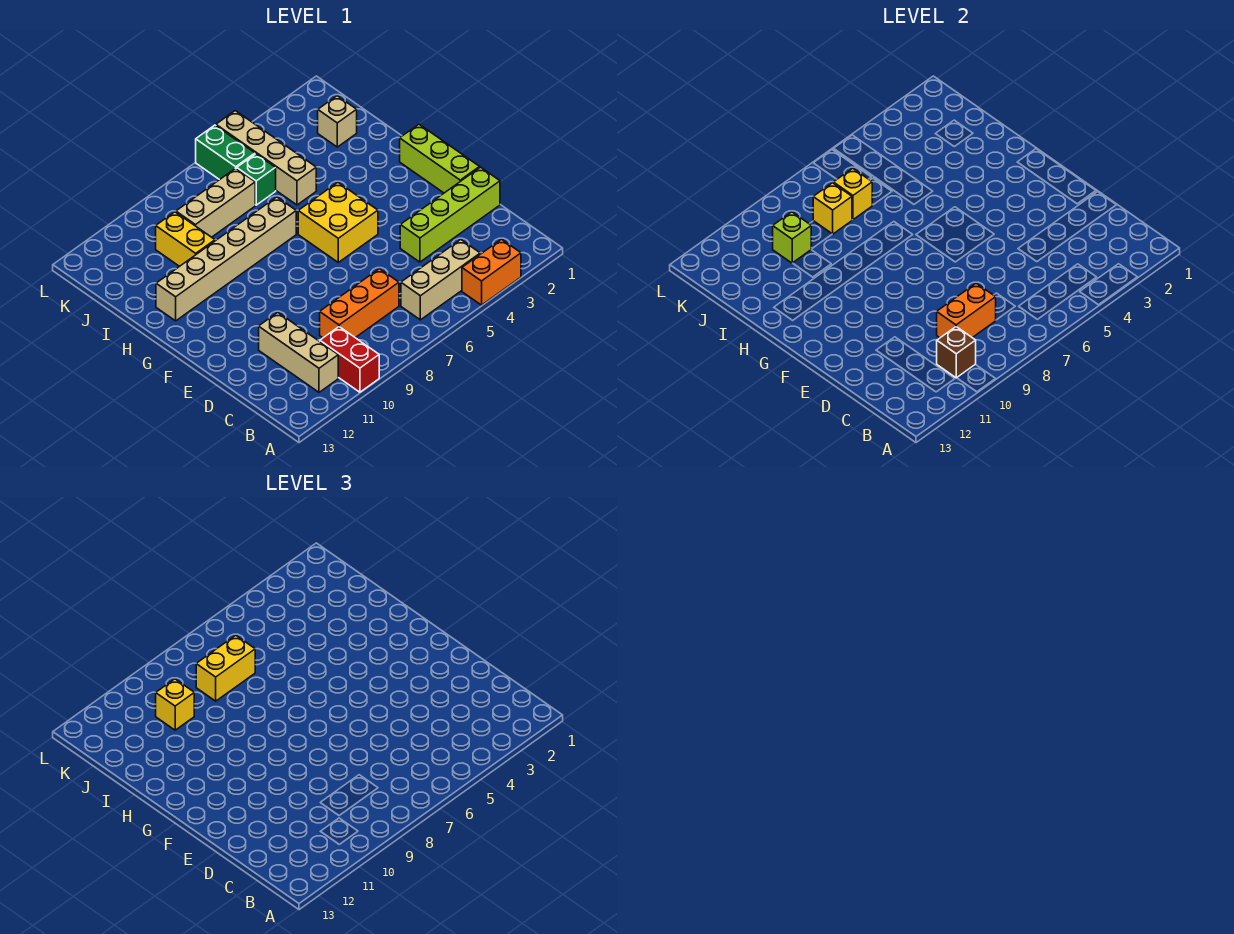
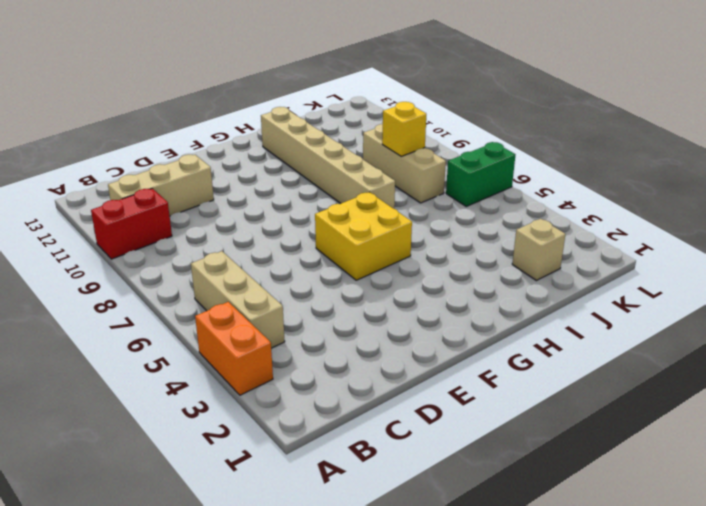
none -> orange brick C7:C9 level 1
none -> lime brick D1:D4 level 1
none -> lime brick E1:G1 level 1

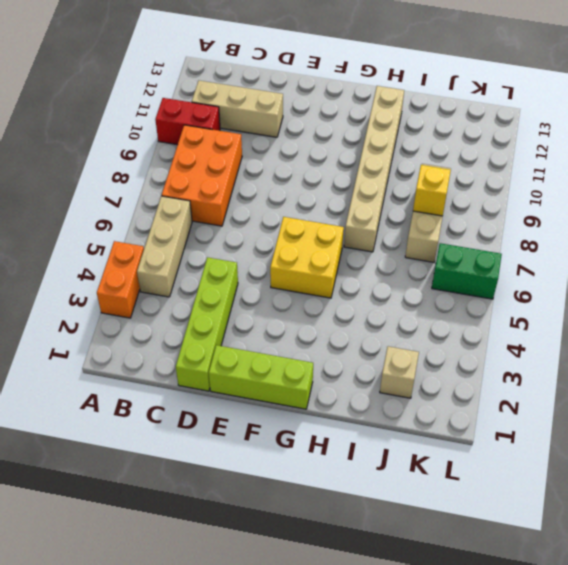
orange brick B7:C9 level 1 -> orange brick C7:C9 level 1
none -> tan brick I5:L5 level 1
none -> yellow brick I10:J10 level 1
none -> green brick J6 level 1

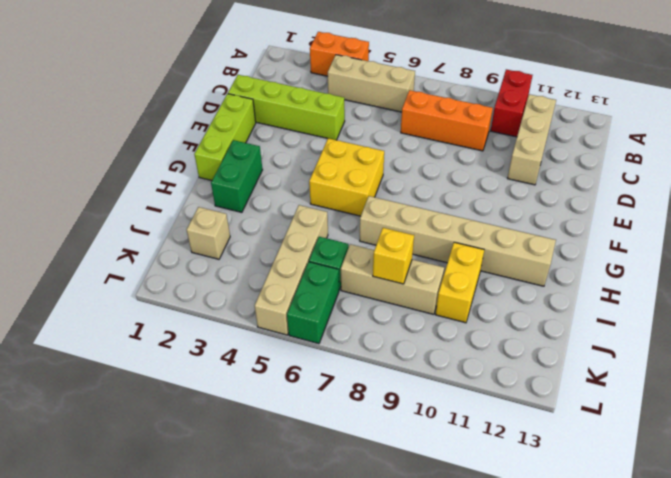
green brick G2:H2 level 1 -> none
none -> brown brick B10 level 2
none -> orange brick C8:C9 level 2
none -> yellow brick J7 level 2

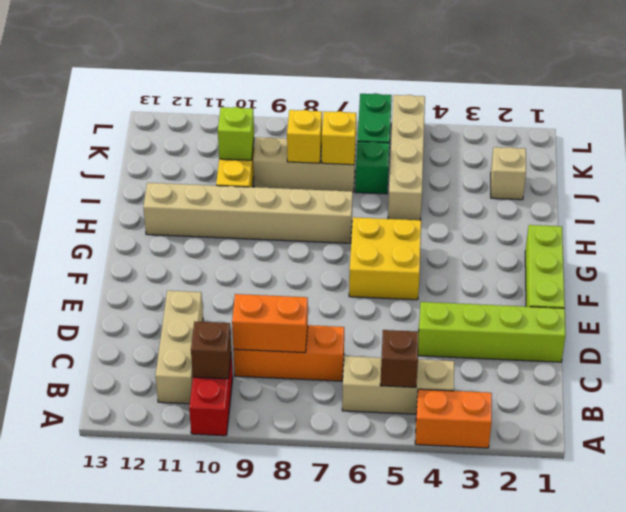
brown brick B5 level 2 -> none
none -> yellow brick J7:J8 level 3
none -> yellow brick J10 level 3

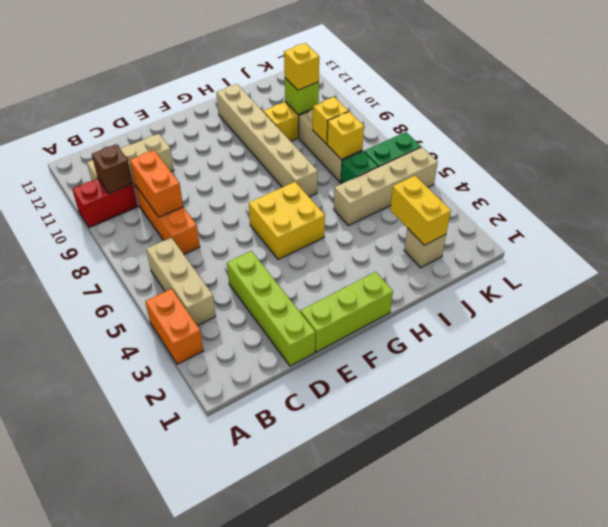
yellow brick J2:J3 level 2 -> yellow brick J7:J8 level 3

